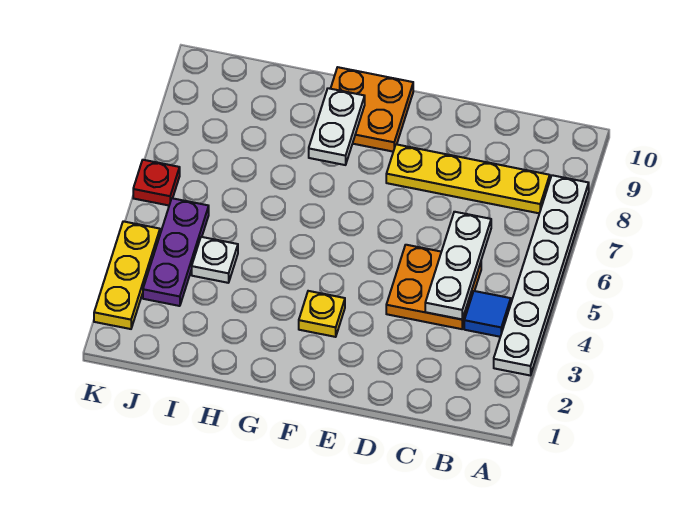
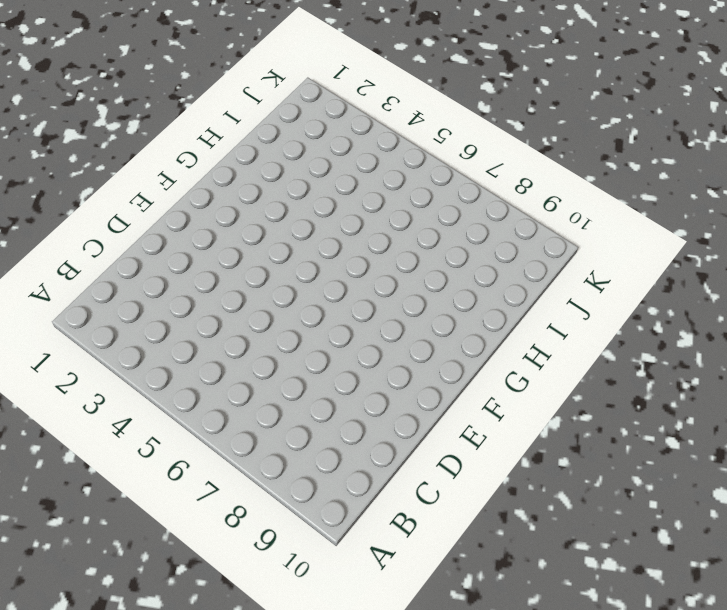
none -> white plate A3:A8 level 1
none -> blue tile B4 level 1
none -> yellow plate B8:E8 level 1

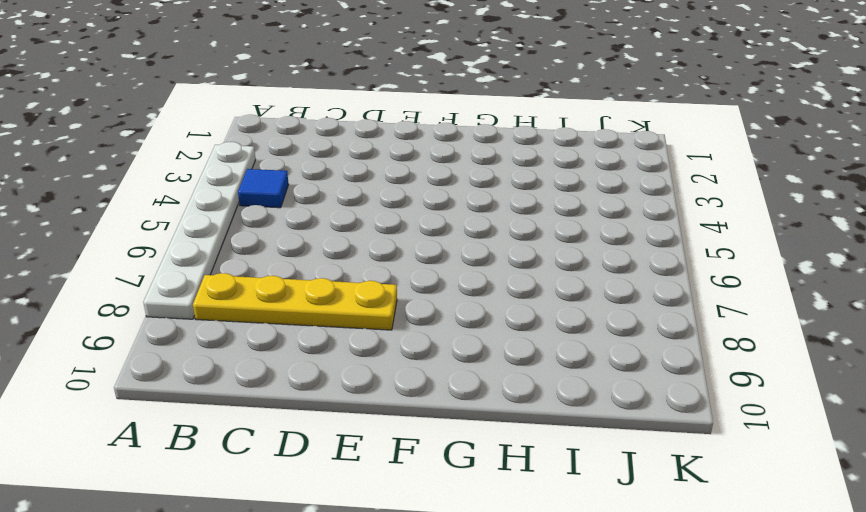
none -> orange plate C4:D5 level 1
none -> yellow plate F3 level 1
none -> orange plate F9:G10 level 1

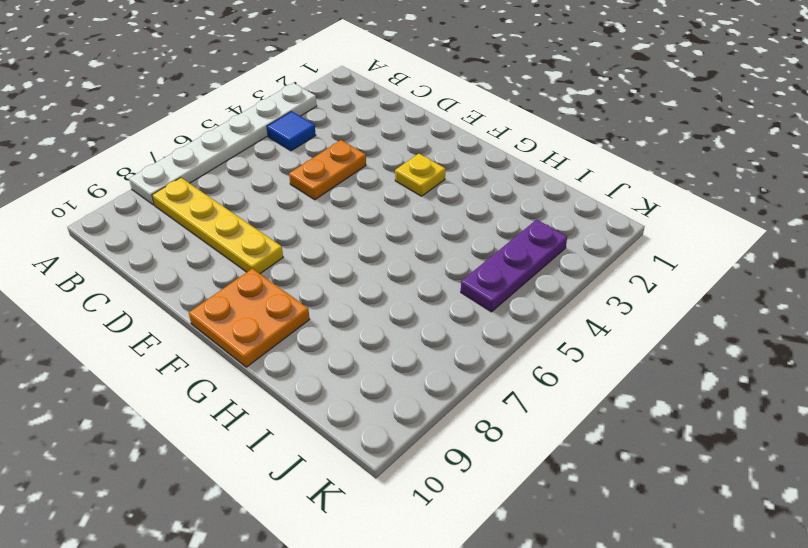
orange plate D4:D5 level 1 -> orange plate C4:D5 level 1
none -> white plate I4 level 1
none -> yellow plate K2:K4 level 1
none -> red plate K6 level 1

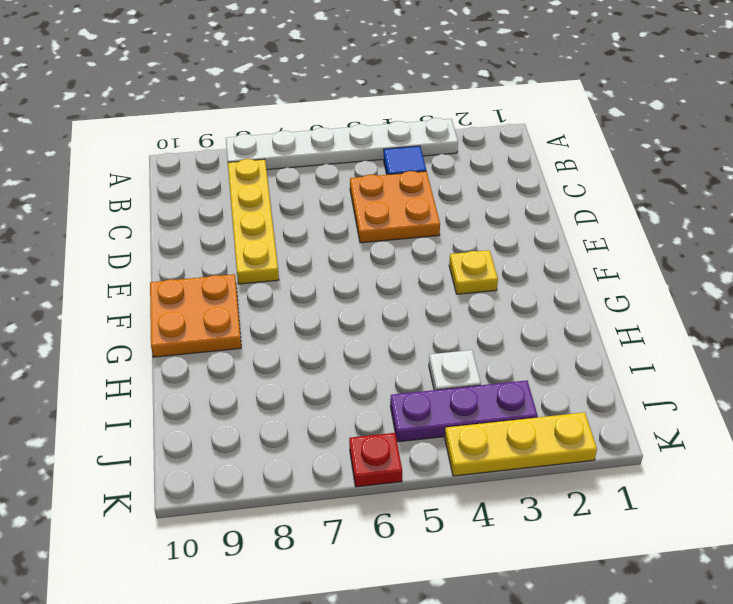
none -> white plate C4:C6 level 2
none -> white plate G8:G9 level 2

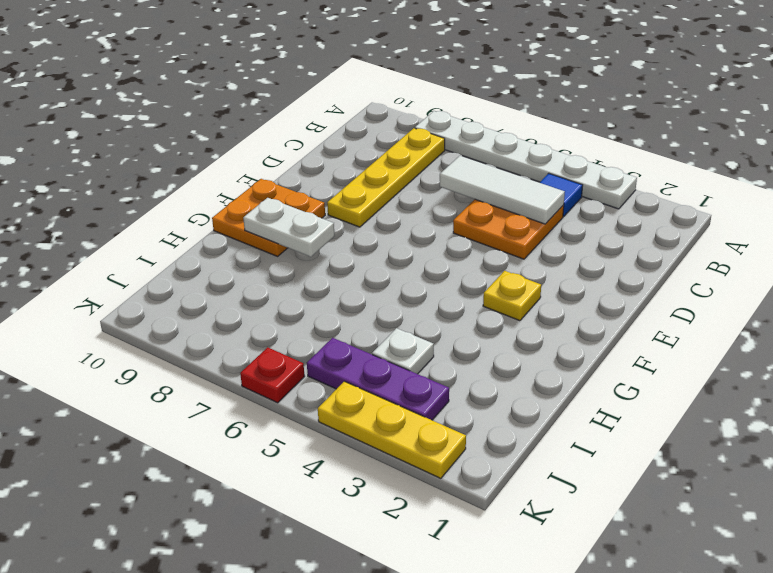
white tile C4:C6 level 2 -> white plate C4:C6 level 2

